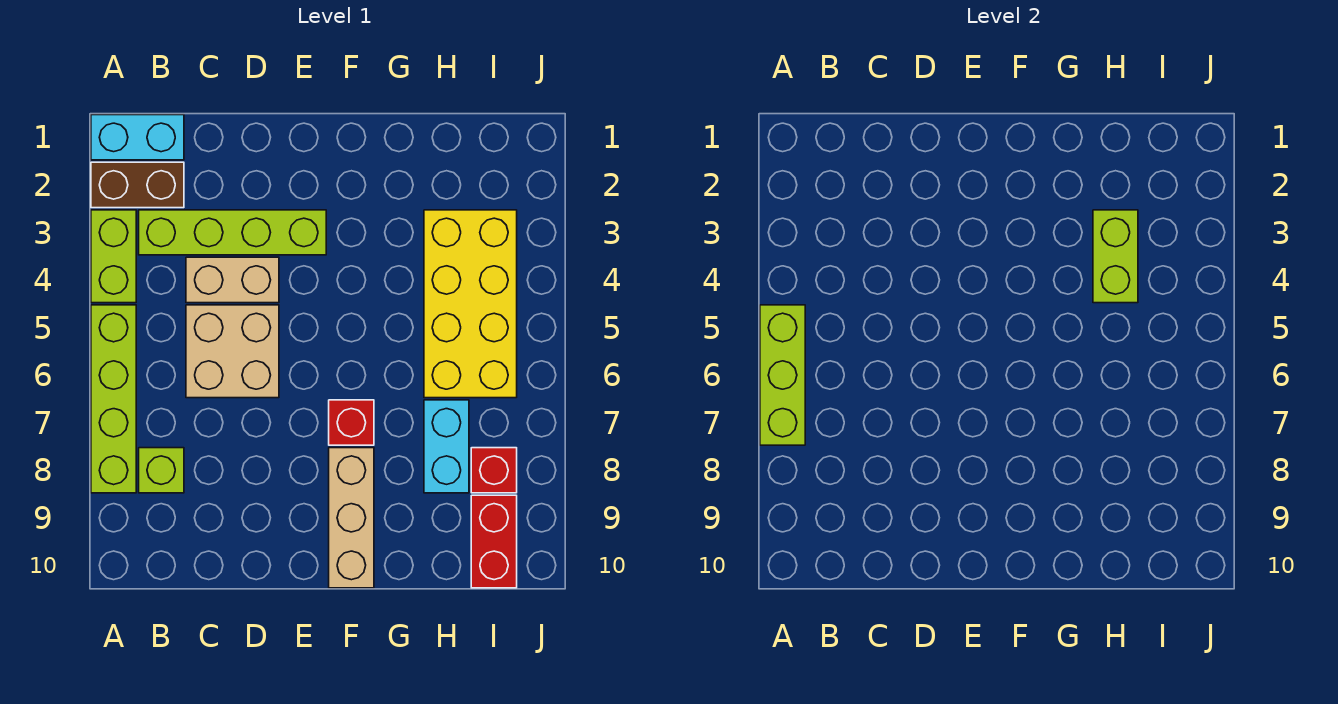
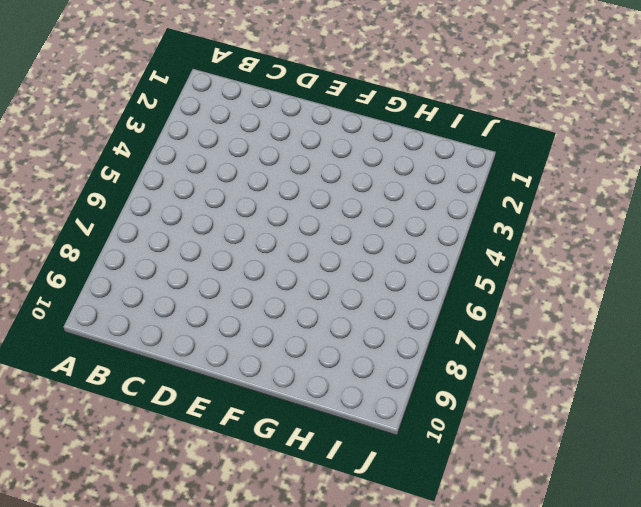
none -> cyan brick A1:B1 level 1
none -> brown brick A2:B2 level 1
none -> lime brick A3:A4 level 1

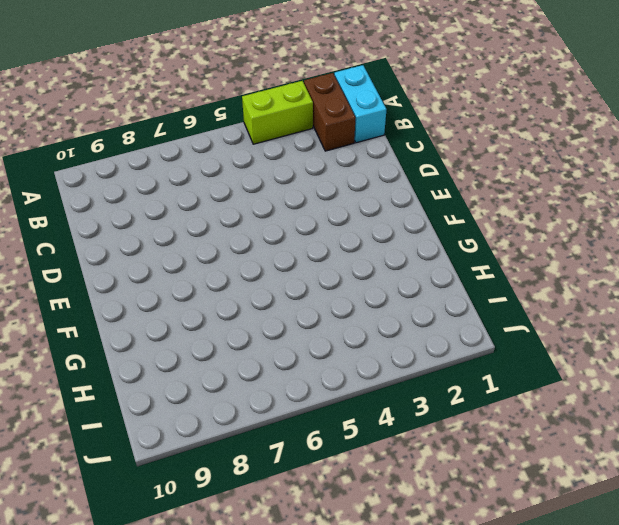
none -> lime brick A5:A8 level 1
none -> lime brick B3:E3 level 1
none -> lime brick B8 level 1

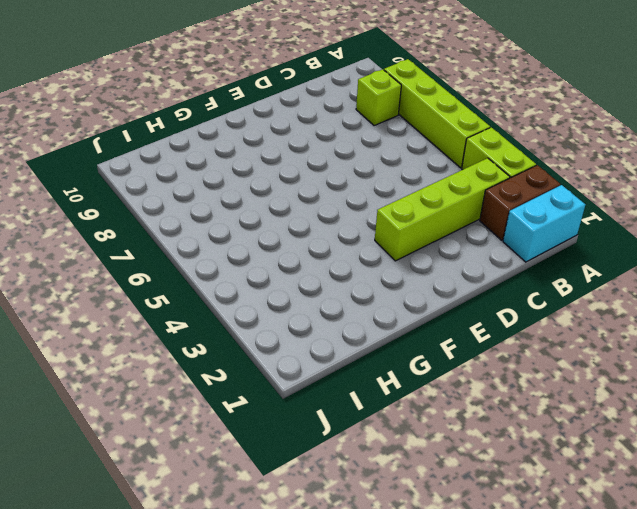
none -> tan brick C4:D4 level 1
none -> tan brick C5:D6 level 1
none -> red brick F7 level 1

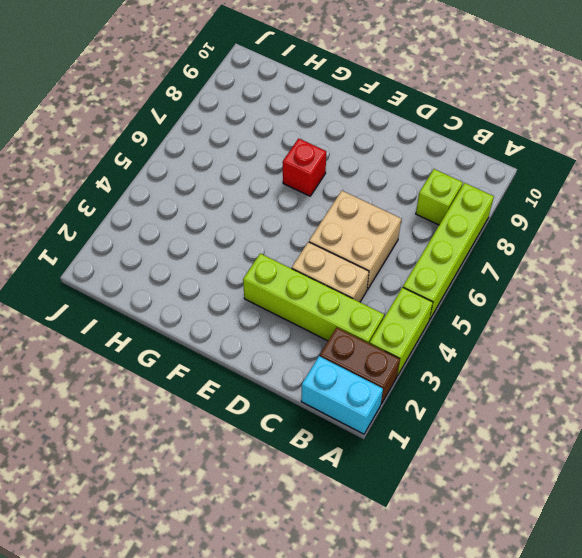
none -> tan brick F8:F10 level 1
none -> yellow brick H3:I6 level 1
none -> cyan brick H7:H8 level 1

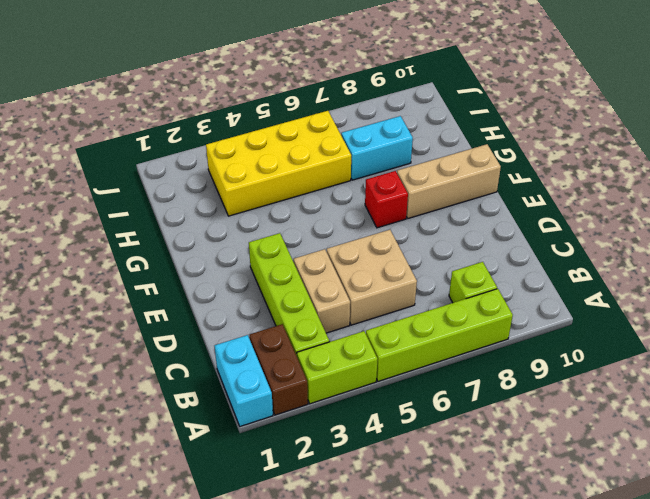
none -> red brick I8 level 1
none -> red brick I9:I10 level 1
none -> lime brick A5:A7 level 2

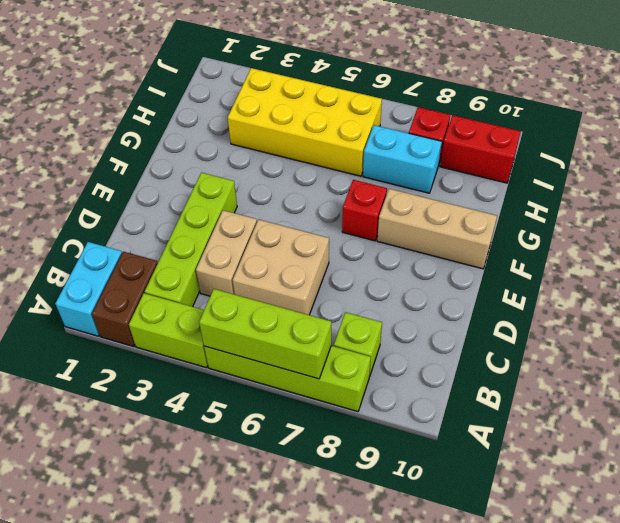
none -> lime brick H3:H4 level 2

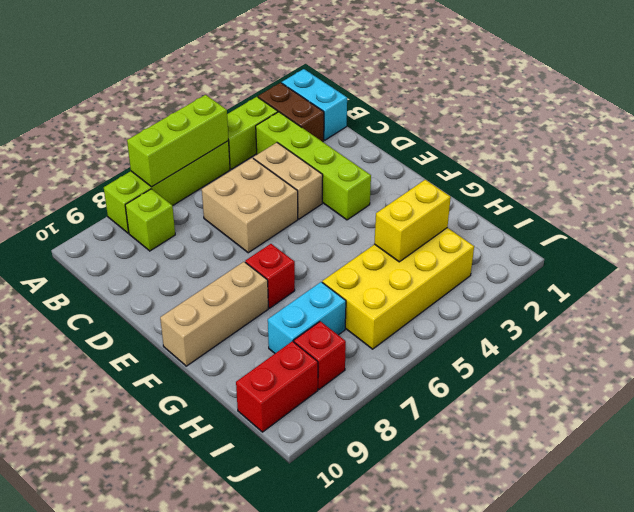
yellow brick H3:H4 level 2 -> lime brick H3:H4 level 2

